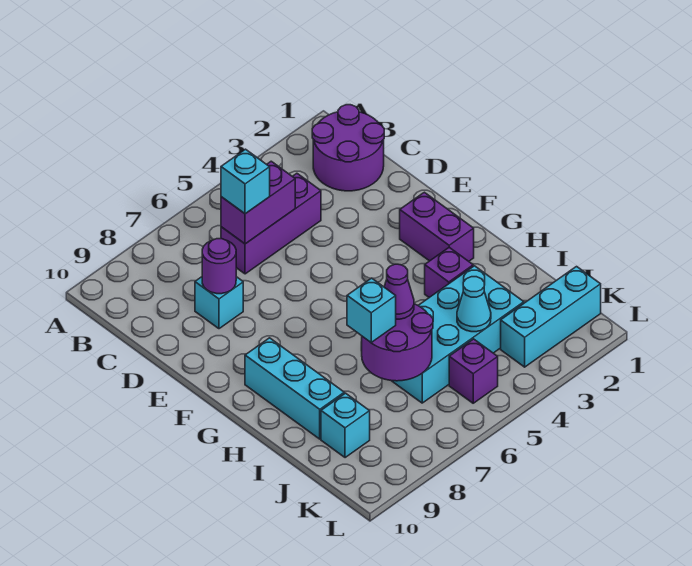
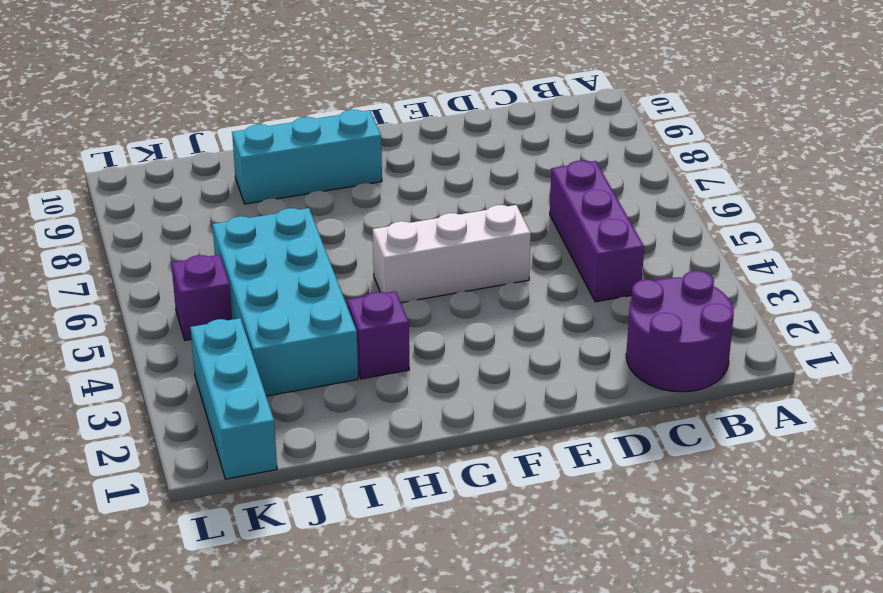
white brick E5:G5 level 1 -> none
none -> cyan brick D8 level 1
none -> purple brick F2:G2 level 1
none -> cyan brick J9 level 1

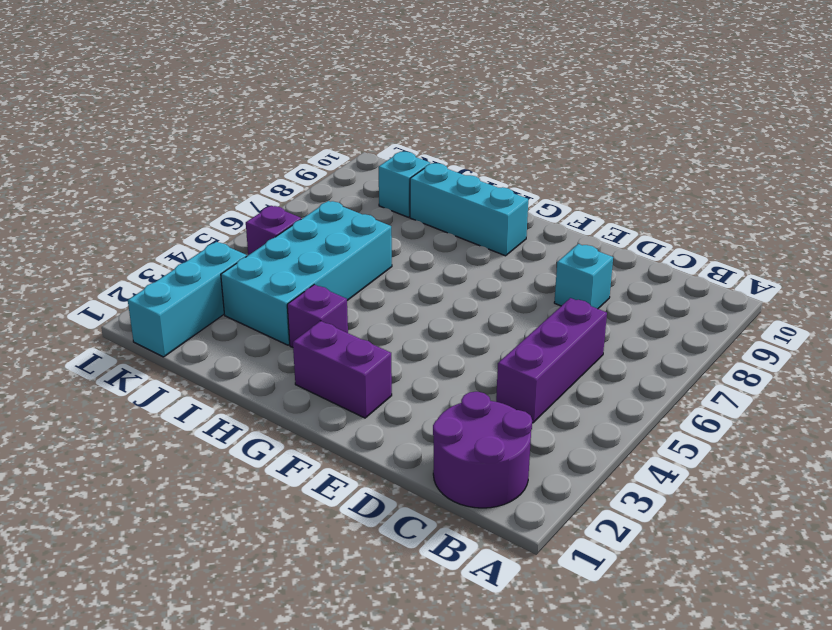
none -> purple brick C5:C6 level 2
none -> purple round brick D8 level 2
none -> purple round brick I6:J7 level 2

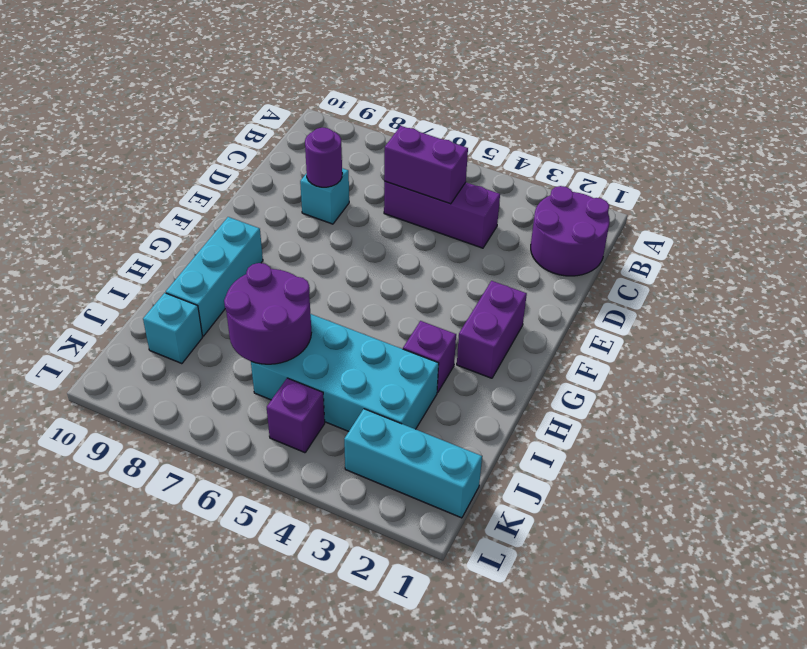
none -> cyan cone J4 level 2
none -> cyan brick C6 level 3
none -> purple cone I6 level 3

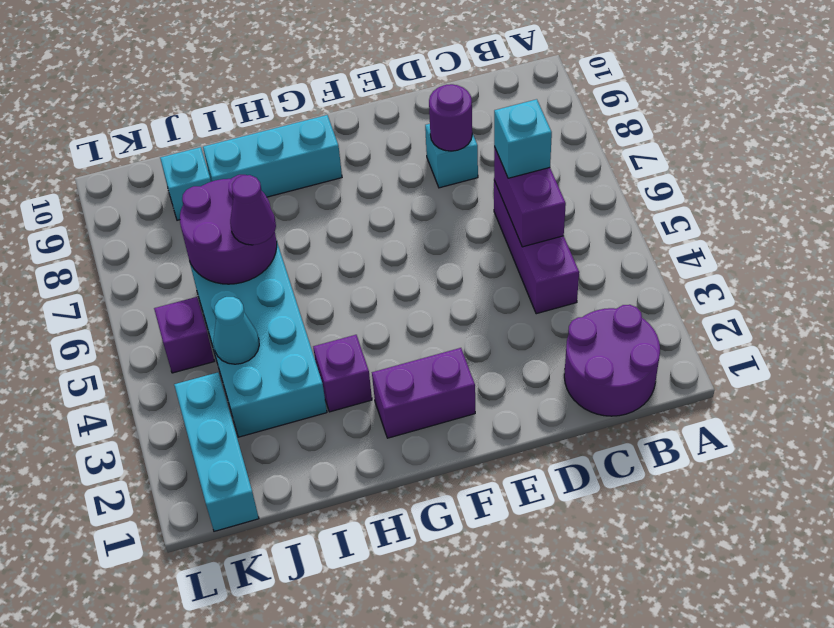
none -> cyan brick I7 level 3

